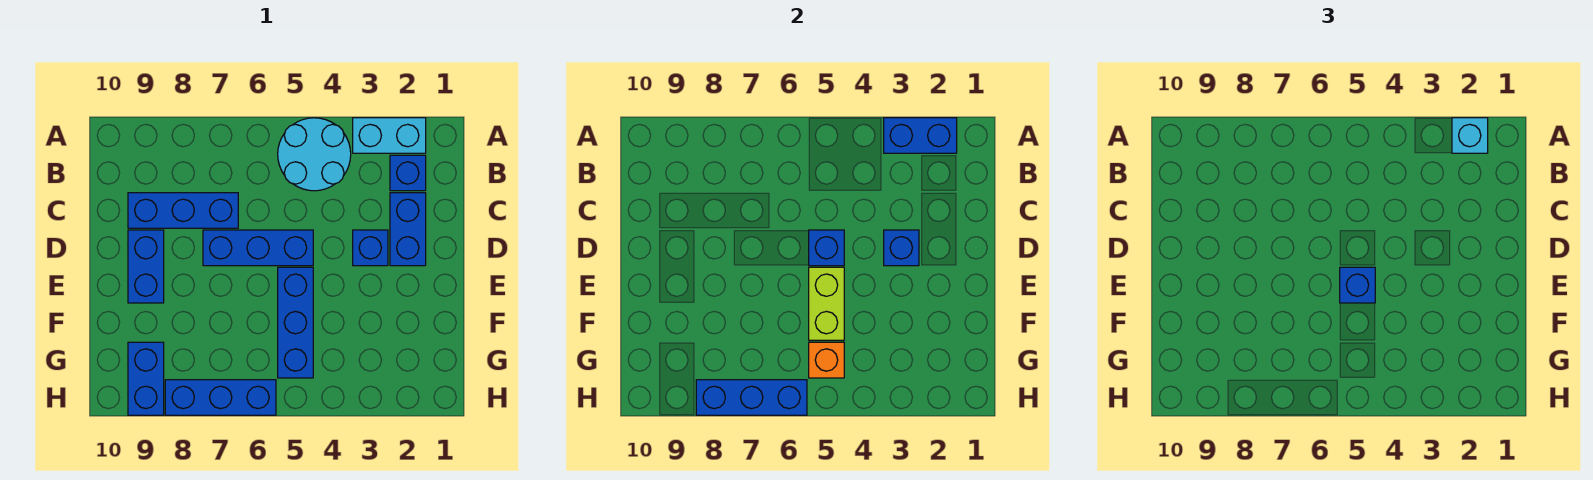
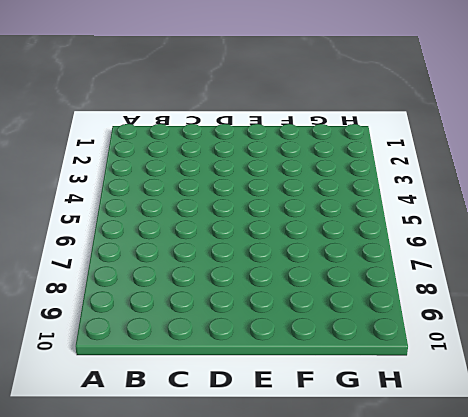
none -> cyan brick A2:A3 level 1
none -> cyan round brick A4:B5 level 1
none -> blue brick B2 level 1

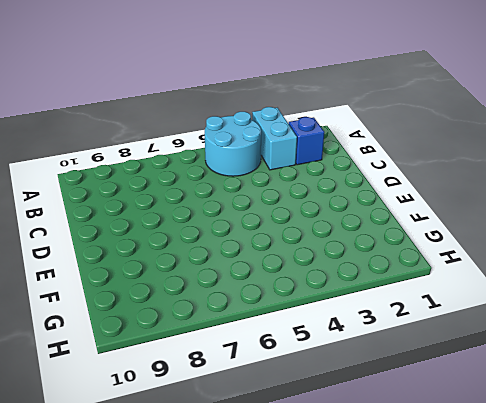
cyan brick A3:B3 level 1 -> cyan brick A2:A3 level 1
none -> blue brick C2:D2 level 1
none -> blue brick C7:C9 level 1
none -> blue brick D3 level 1

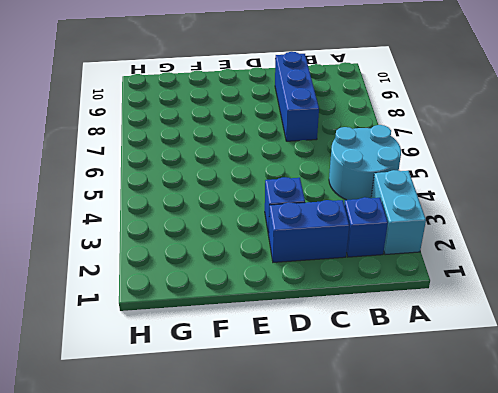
none -> blue brick D5:D7 level 1
none -> blue brick D9:E9 level 1
none -> blue brick E5:G5 level 1

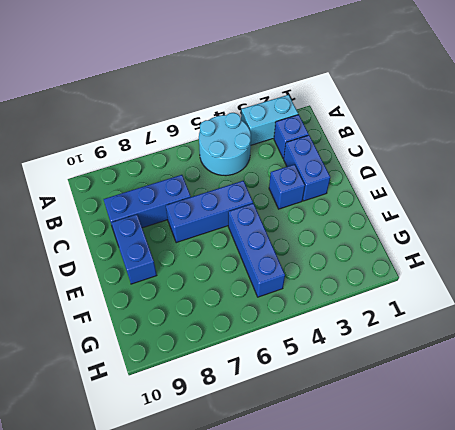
none -> blue brick G9:H9 level 1
none -> blue brick H6:H8 level 1
none -> blue brick A2:A3 level 2

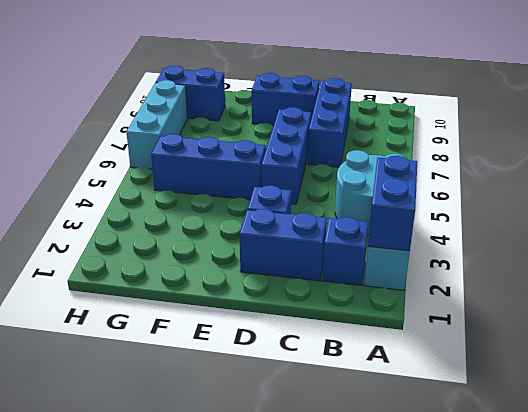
cyan brick H6:H8 level 1 -> blue brick H6:H8 level 1
none -> blue brick D3 level 2
none -> blue brick D5 level 2
none -> lime brick E5:F5 level 2

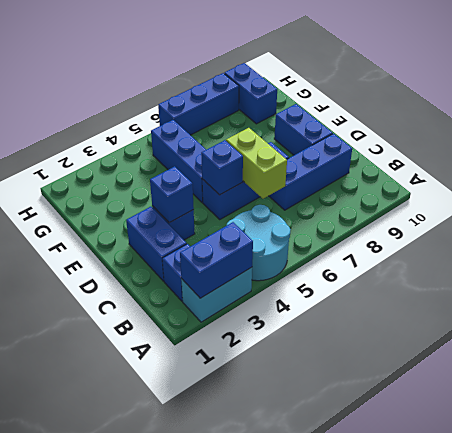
lime brick C6:D6 level 2 -> lime brick E5:F5 level 2
none -> orange brick G5 level 2
none -> blue brick H6:H8 level 2
none -> cyan brick A2 level 3

